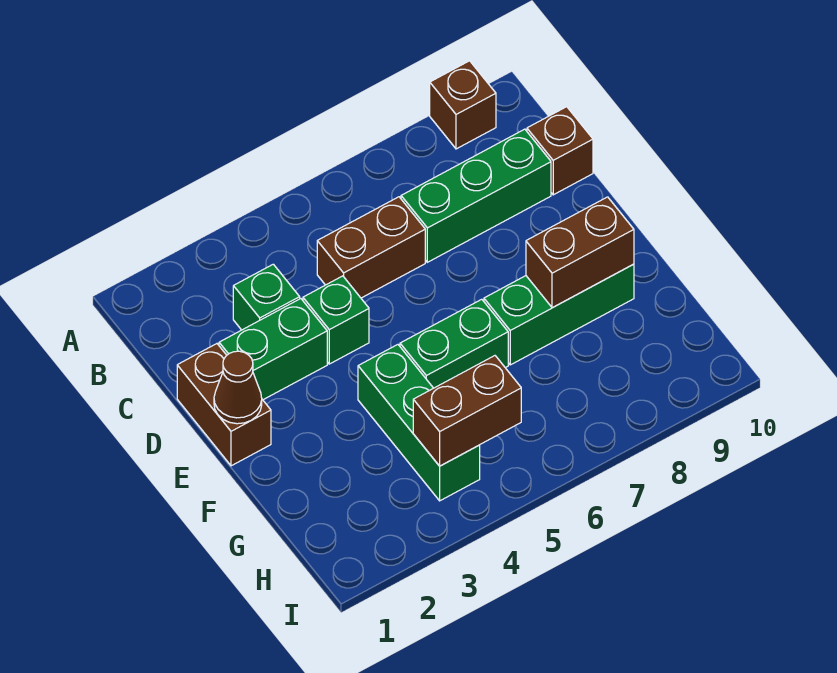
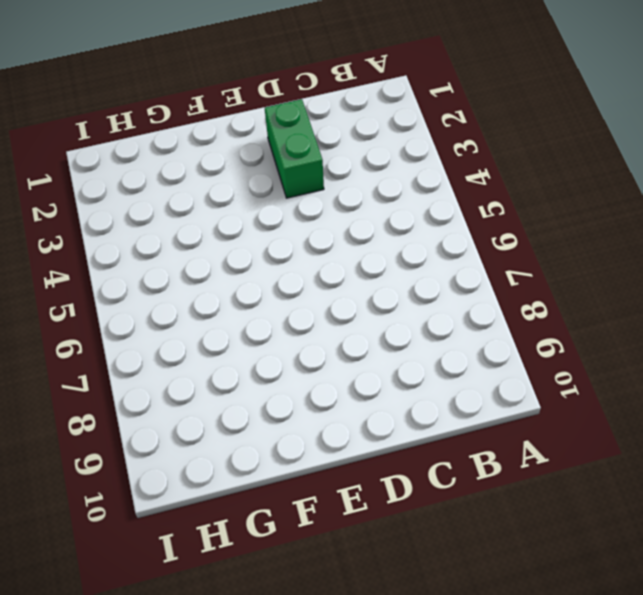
none -> brown brick A9 level 1
none -> green brick C3 level 1
none -> brown brick C5:C6 level 1

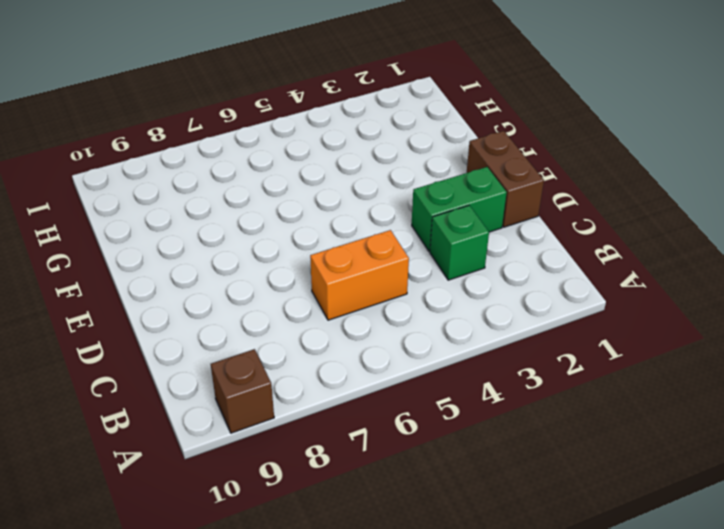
orange brick C5:C6 level 1 -> brown brick C5:C6 level 1
none -> green brick C7:C9 level 1
none -> brown brick C10 level 1
none -> green brick D4 level 1

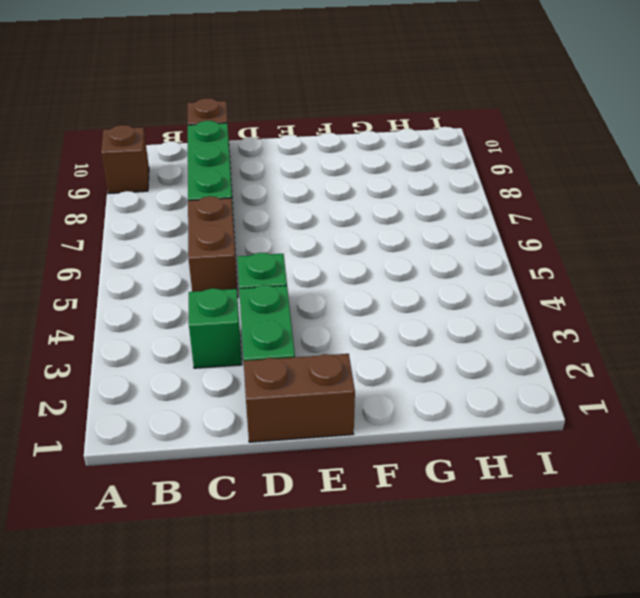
none -> green brick F4:H4 level 1
none -> green brick F5:F6 level 1
none -> green brick F7:F9 level 1

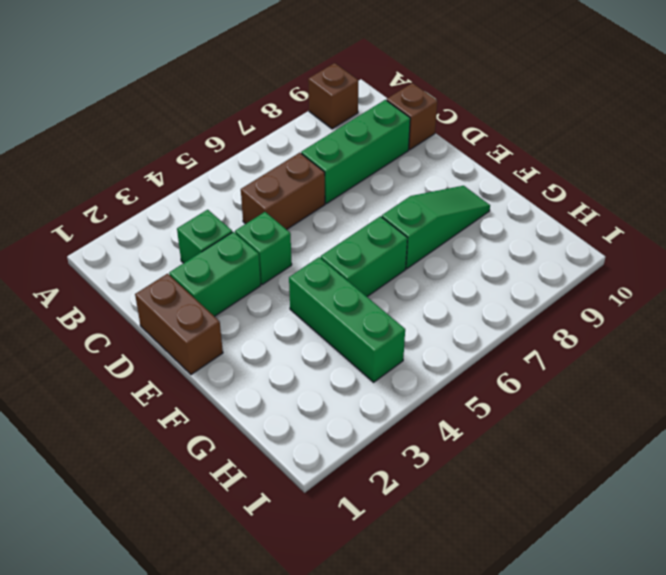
green slope F7:F9 level 1 top 7 -> green brick F7:F9 level 1
none -> brown cone E1 level 2
none -> brown brick F8:F9 level 2
none -> brown brick H4:H5 level 2

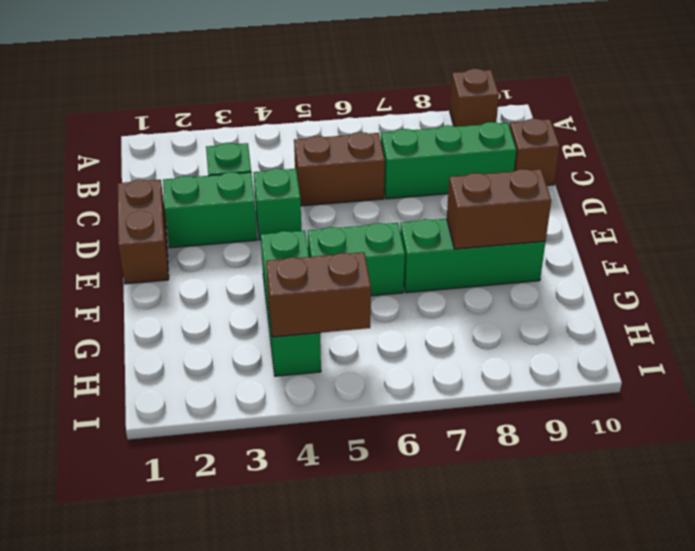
none -> brown cone E1 level 2

